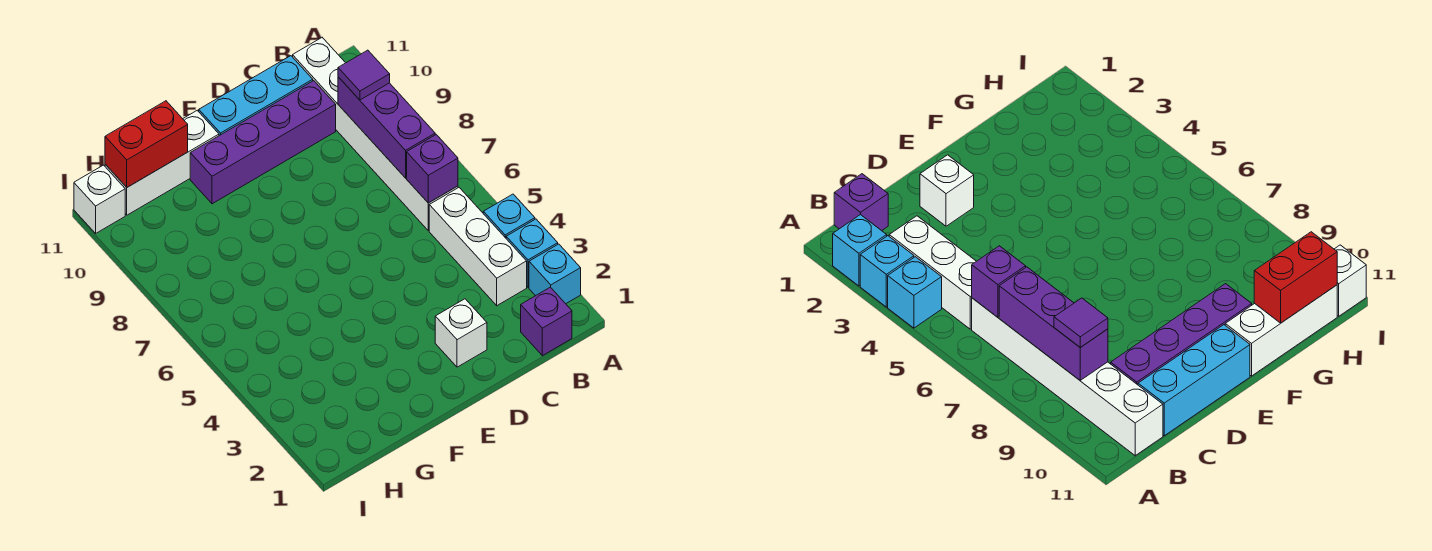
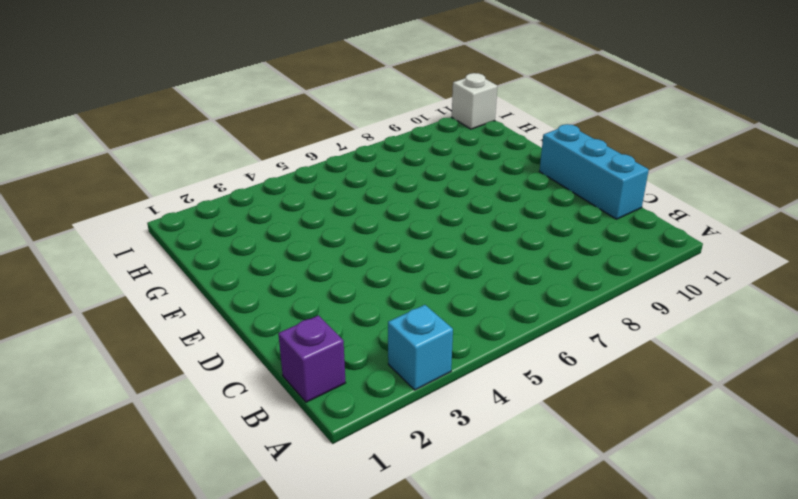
none -> cyan brick A2 level 1
none -> cyan brick A4 level 1
none -> white brick B3:B5 level 1

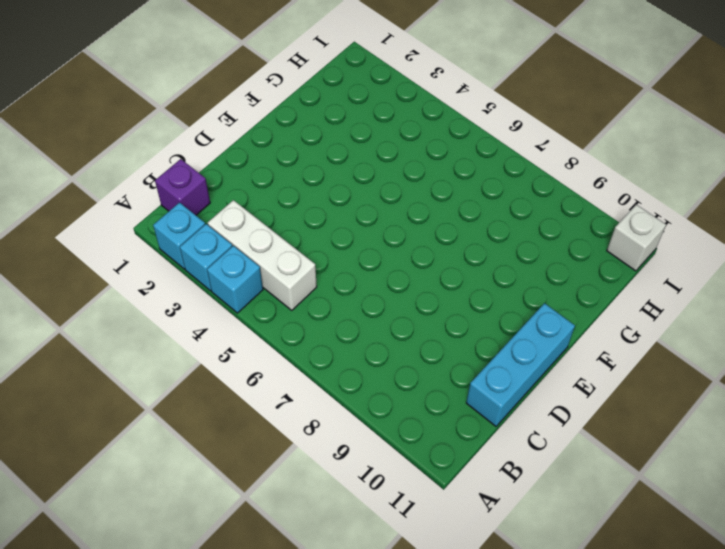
none -> white brick B6:B11 level 1
none -> purple brick C10:F10 level 1
none -> white brick D2 level 1

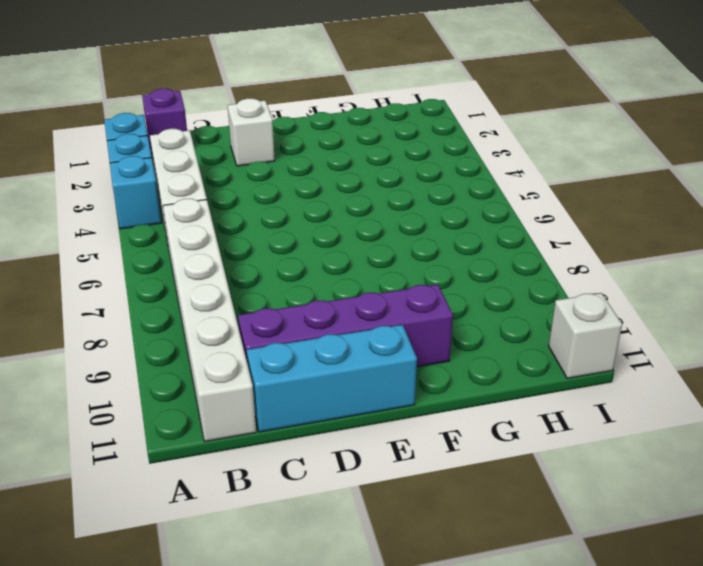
none -> white brick F11:H11 level 1
none -> purple brick B6 level 2
none -> purple brick B7:B9 level 2

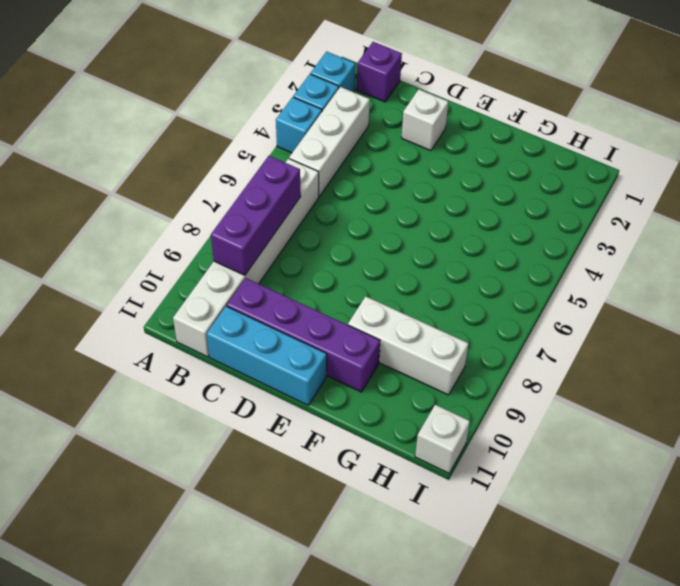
white brick F9:H9 level 1 -> white brick F11:H11 level 1
none -> purple brick B6 level 2
none -> red brick G11:H11 level 2
none -> purple tile B9 level 3

